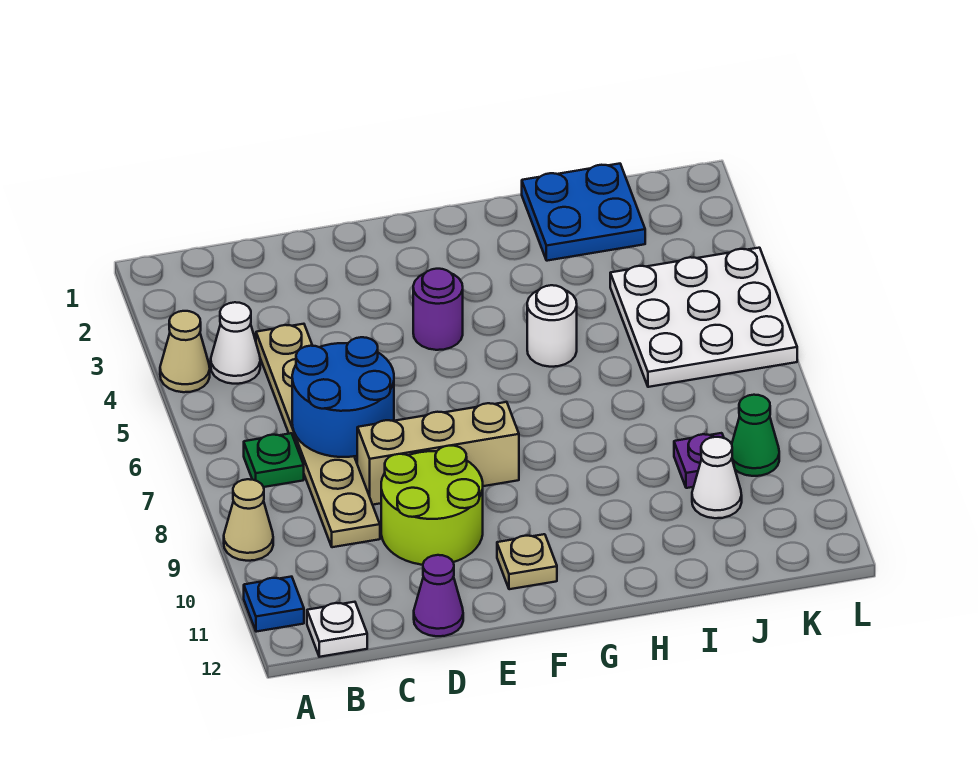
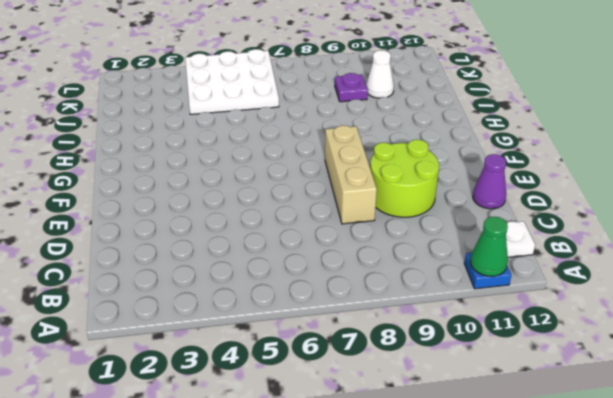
green cone A11 level 2 -> green cone K9 level 1
none -> tan cone A4 level 1
none -> tan cone A9 level 1
none -> white cone B4 level 1

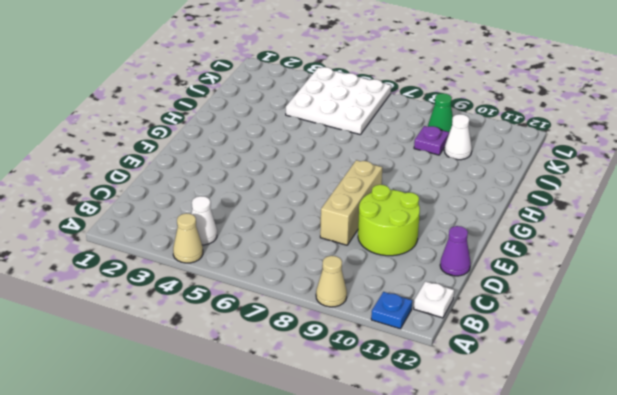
none -> green plate B7 level 1
none -> tan plate C4:C9 level 1
none -> purple round brick F4 level 1

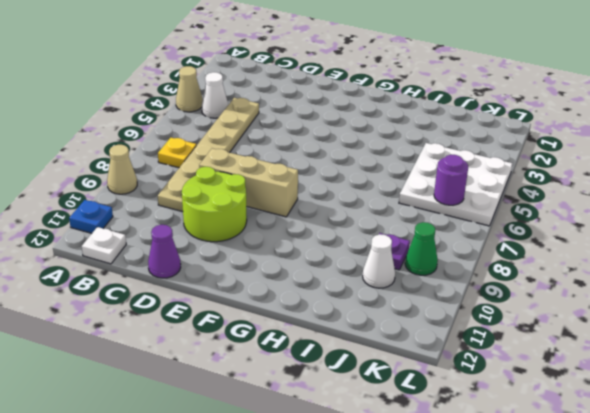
yellow plate B7 level 1 -> green plate B7 level 1
purple round brick K6 level 2 -> purple round brick F4 level 1
none -> tan plate F11 level 1
none -> white round brick H5 level 1
none -> blue plate I1:J2 level 1

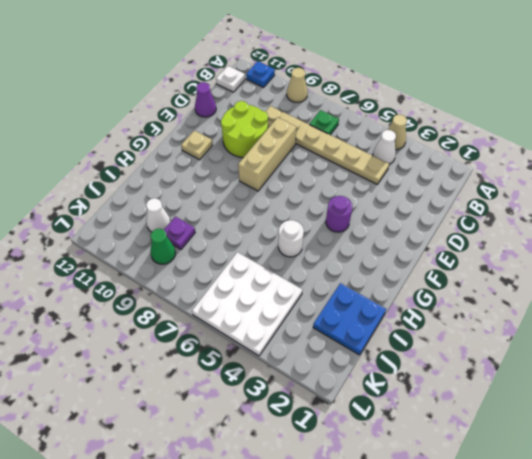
none -> blue round brick C6:D7 level 2

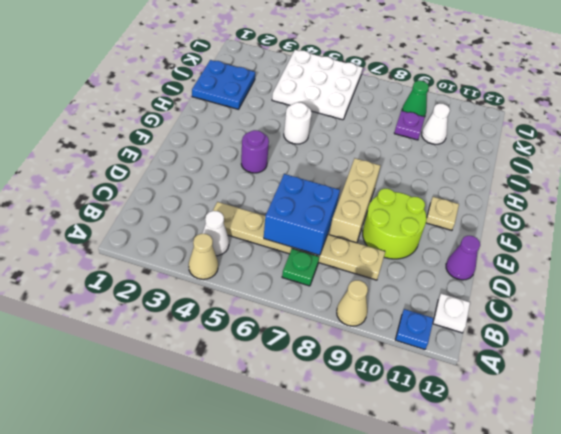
blue brick C6:D7 level 2 -> blue round brick C6:D7 level 2

